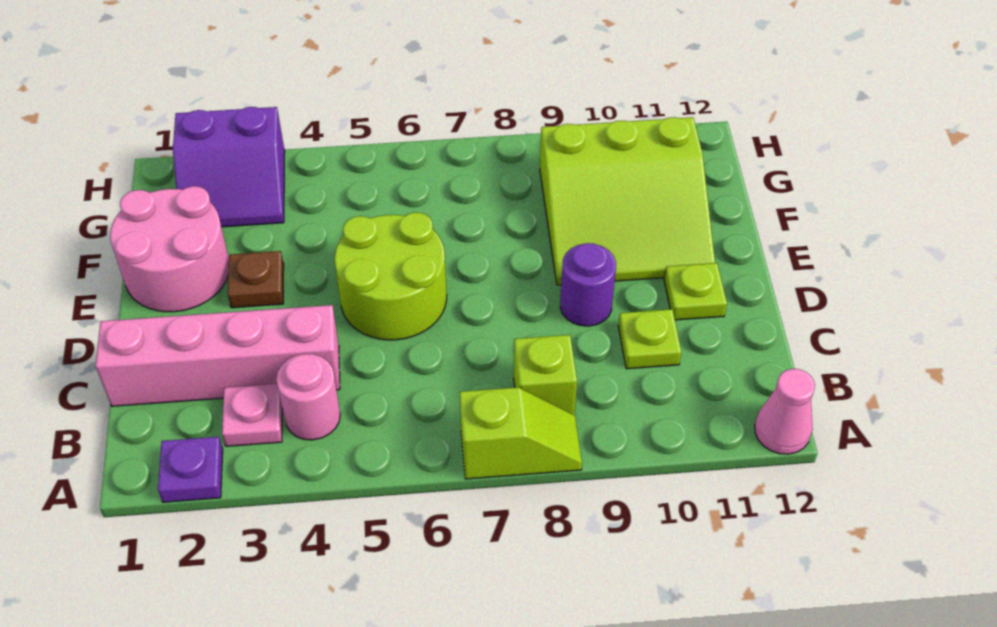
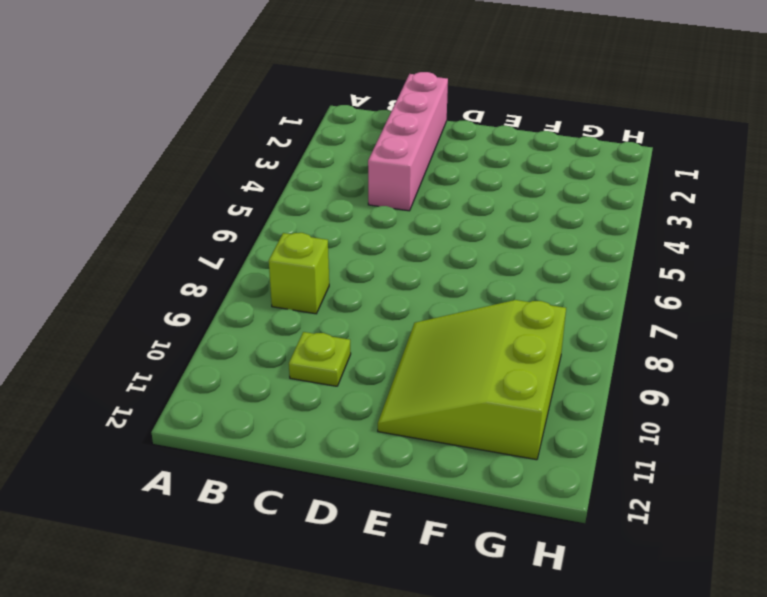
none -> purple plate A2 level 1
none -> lime slope A7:A8 level 1 top 7
none -> pink cone A12 level 1

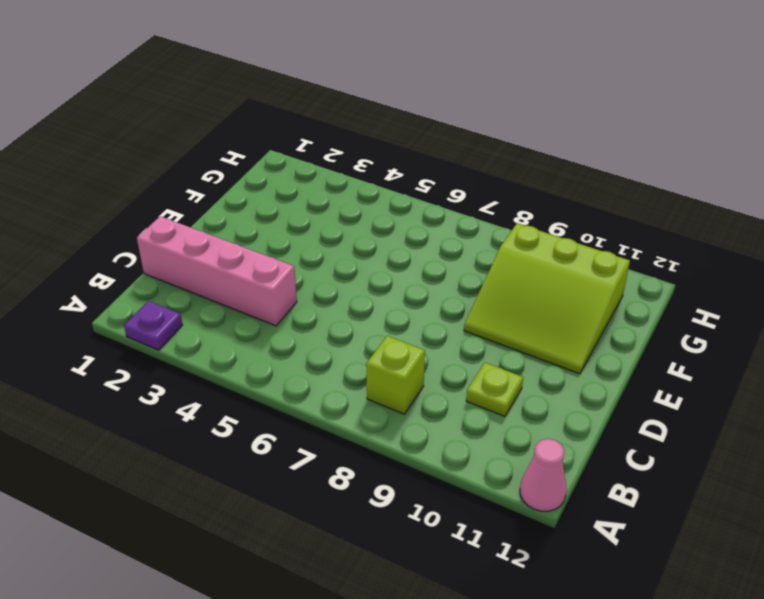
none -> lime slope A7:A8 level 1 top 7
none -> pink plate B3 level 1
none -> pink round brick B4 level 1

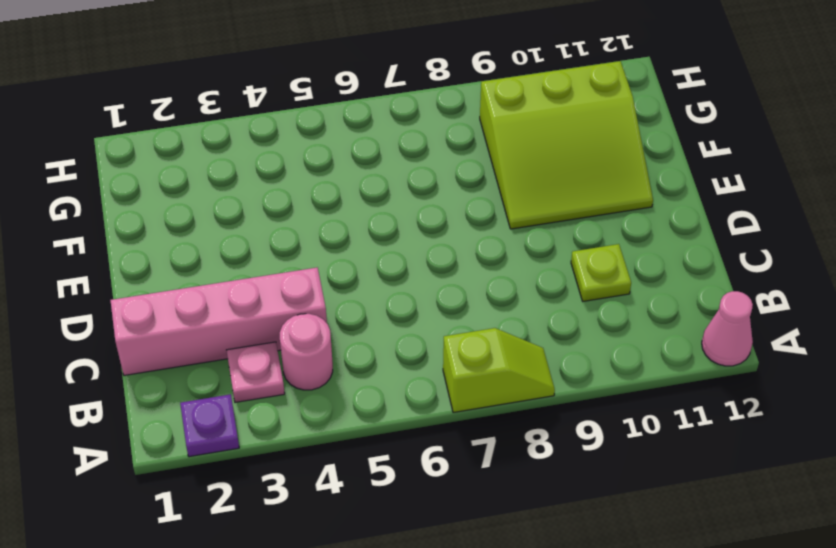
none -> lime brick B8 level 1
none -> lime round brick D5:E6 level 1
none -> purple round brick D9 level 1

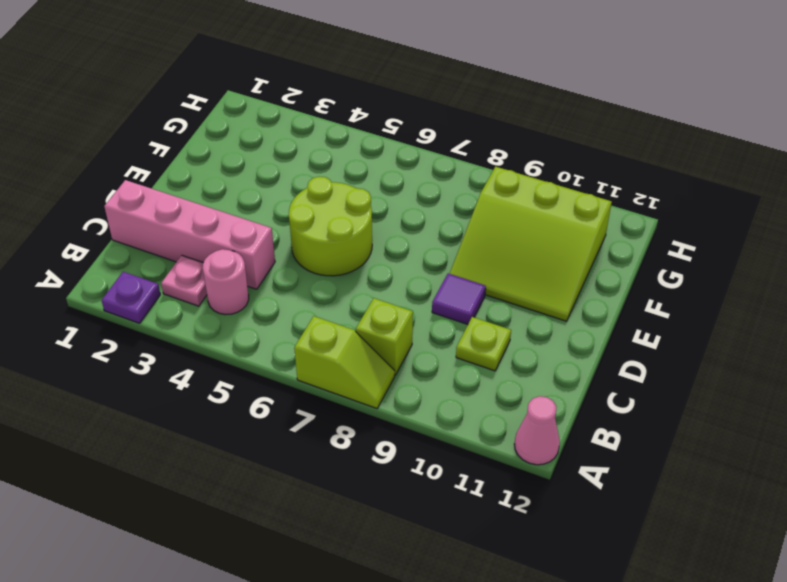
purple tile D9 level 1 -> purple round brick D9 level 1
none -> lime plate D11 level 1
none -> pink round brick E1:F2 level 1
none -> brown plate E3 level 1

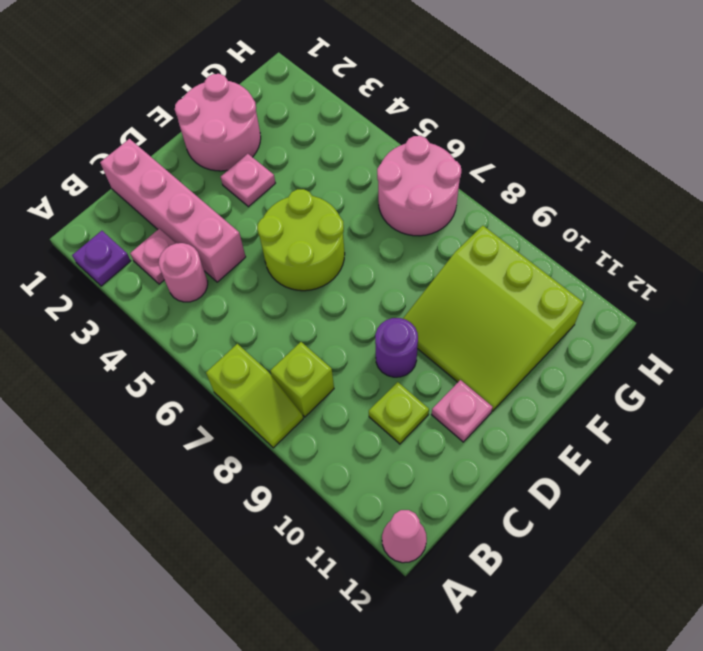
pink plate D11 level 1 -> lime plate D11 level 1
pink plate E3 level 1 -> brown plate E3 level 1
pink round brick G6:H7 level 1 -> none
none -> purple slope G2:H3 level 1 top H

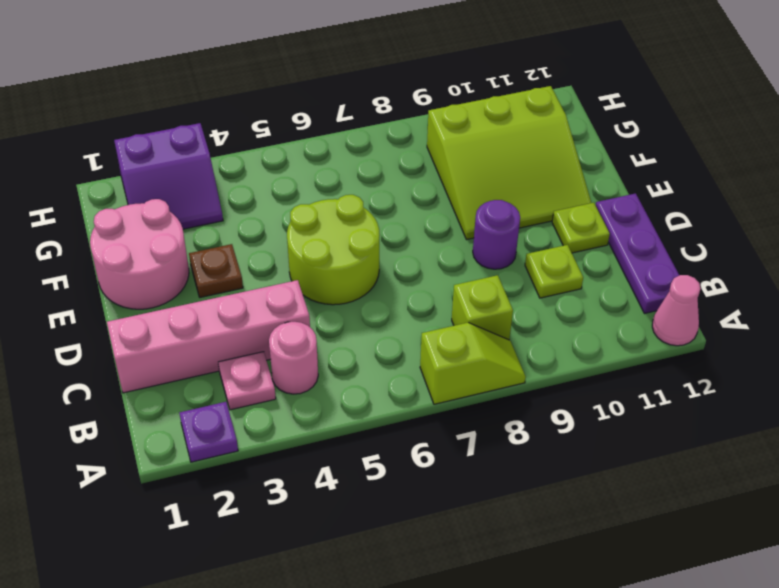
purple plate B12:D12 level 1 -> none

